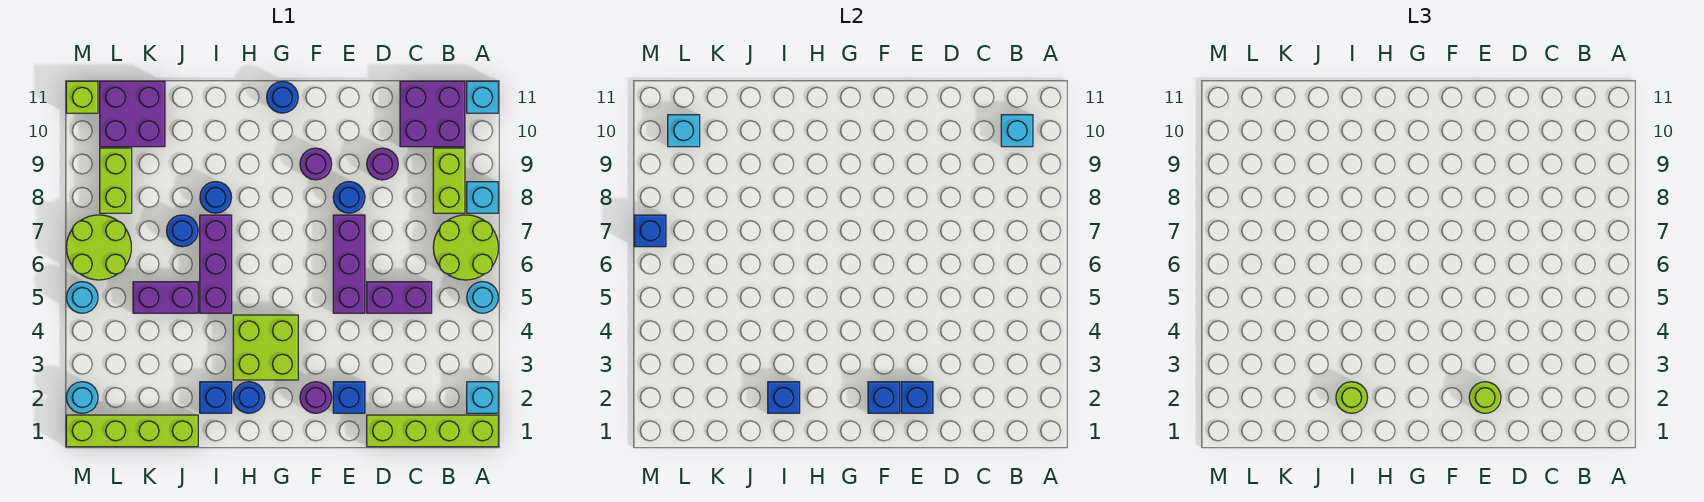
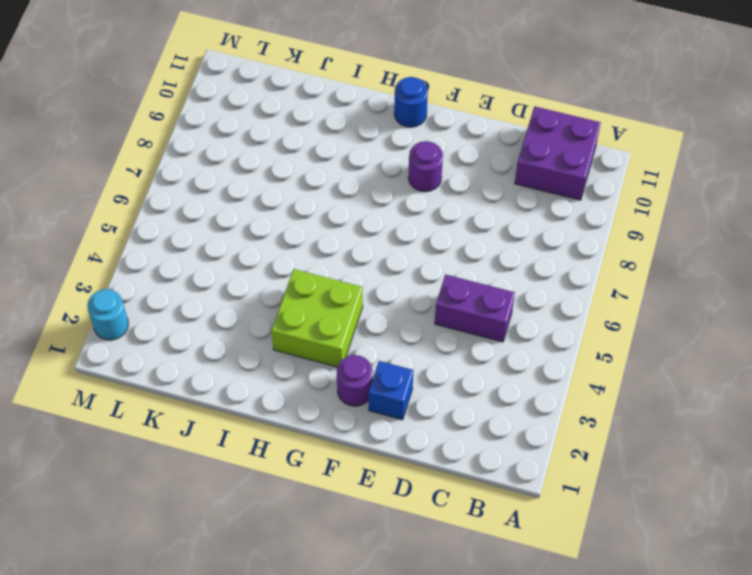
none -> lime brick A1:D1 level 1
none -> cyan brick A2 level 1
none -> cyan round brick A5 level 1
none -> lime round brick A6:B7 level 1

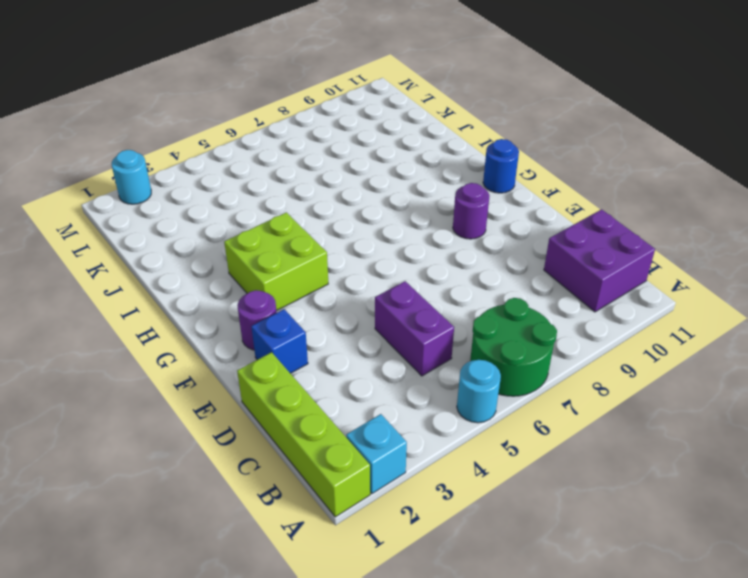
green round brick A6:B7 level 1 -> lime round brick A6:B7 level 1
none -> cyan brick A8 level 1
none -> cyan brick A11 level 1
none -> lime brick B8:B9 level 1
none -> purple round brick D9 level 1

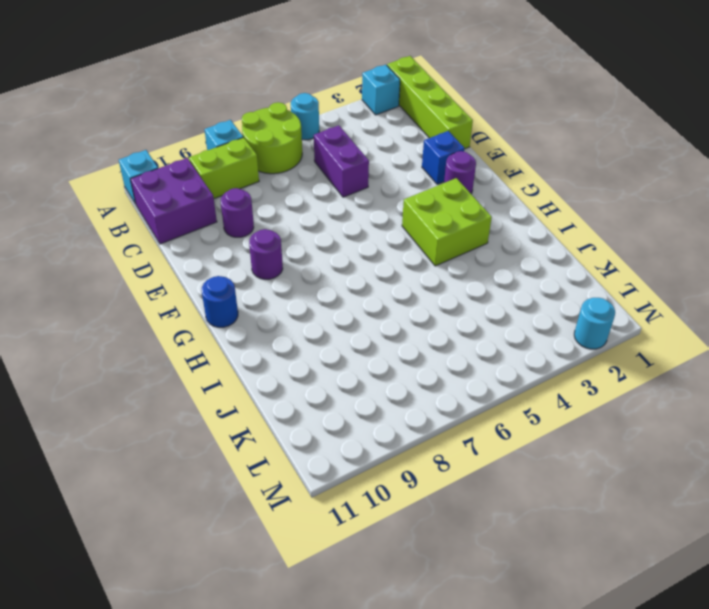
none -> purple brick E5:E7 level 1
none -> blue round brick E8 level 1
none -> blue round brick H2 level 1
none -> blue brick I2 level 1

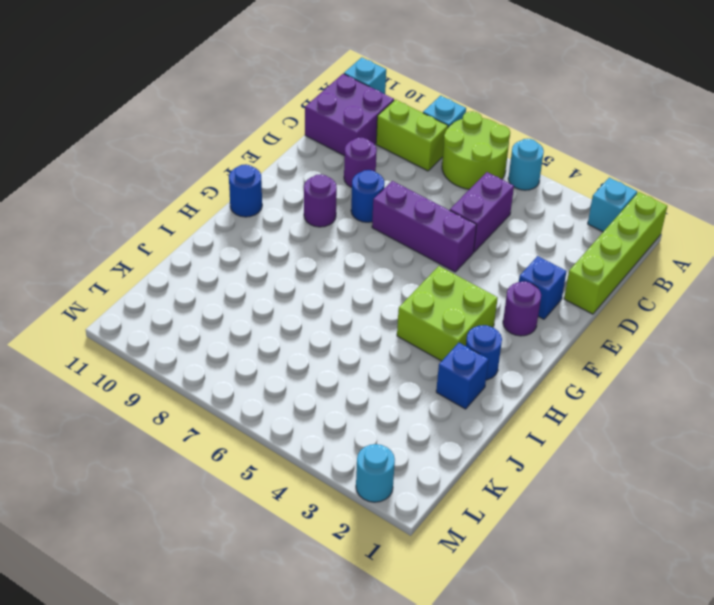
none -> purple brick I5:I7 level 1
none -> blue round brick I8 level 1
none -> lime brick J1:M1 level 1
none -> purple brick J5:K5 level 1

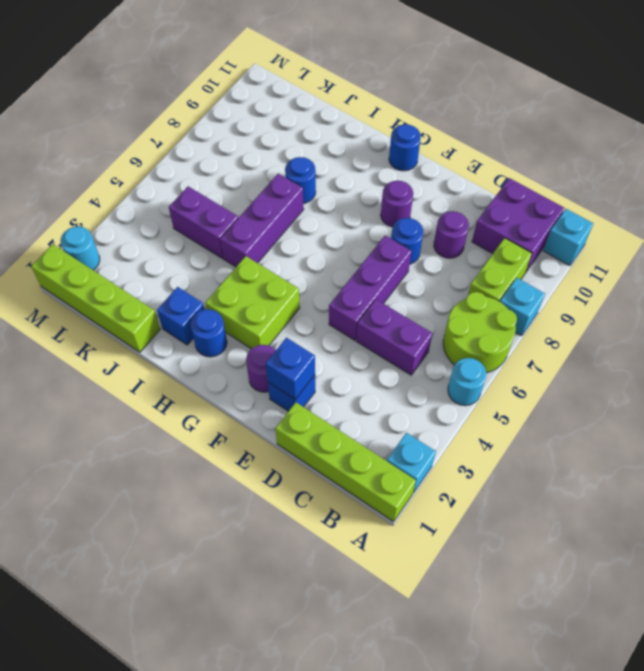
none -> blue round brick J7 level 1
none -> purple brick K10:L11 level 1
none -> lime round brick L6:M7 level 1
none -> lime brick L8:L9 level 1

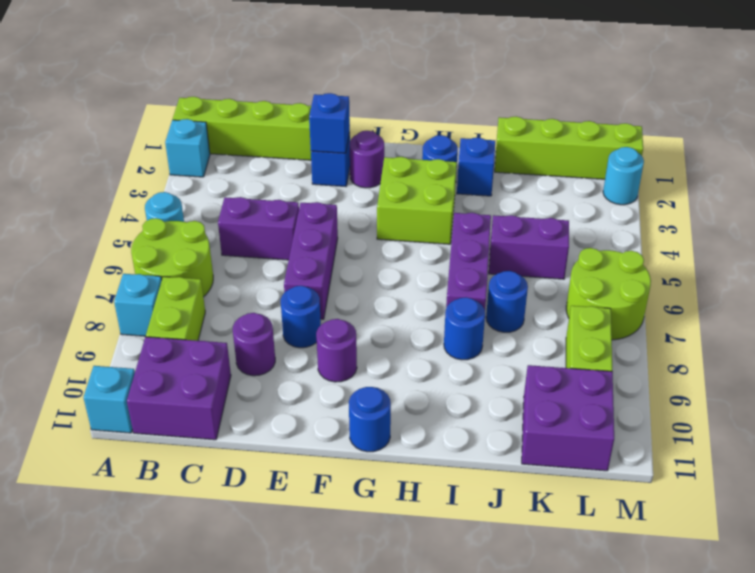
none -> cyan round brick M5 level 1
none -> lime brick M11 level 1
none -> cyan brick B10 level 2
none -> blue brick F2 level 2

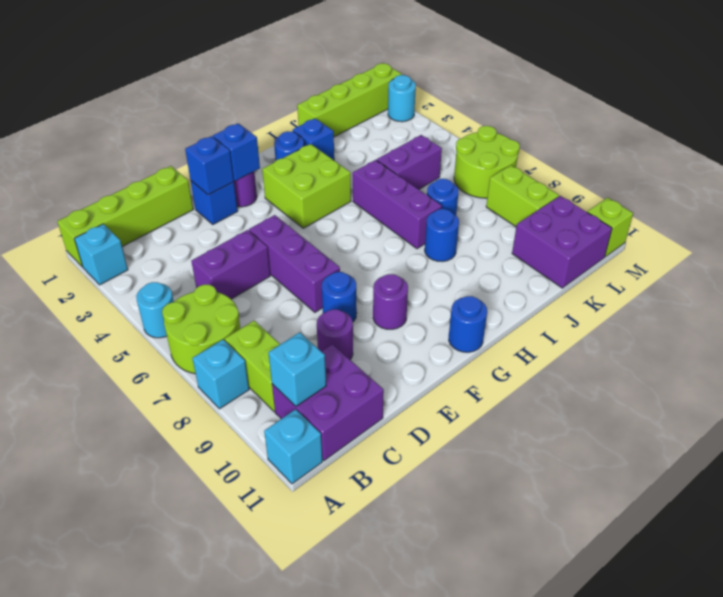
none -> cyan round brick M5 level 1
none -> blue brick I2 level 2
none -> cyan brick L10 level 2
none -> blue brick M7 level 2

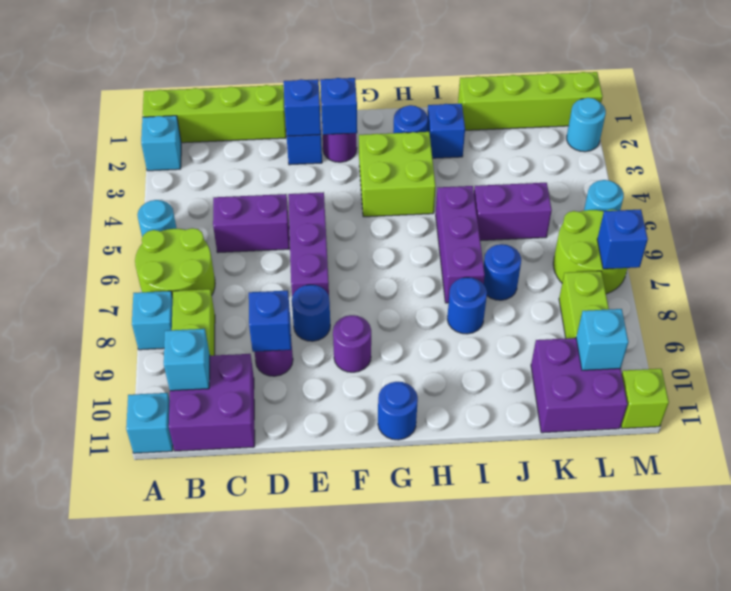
blue brick D9 level 2 -> blue brick I2 level 2
none -> lime round brick E2 level 3
none -> lime round brick I2 level 3

